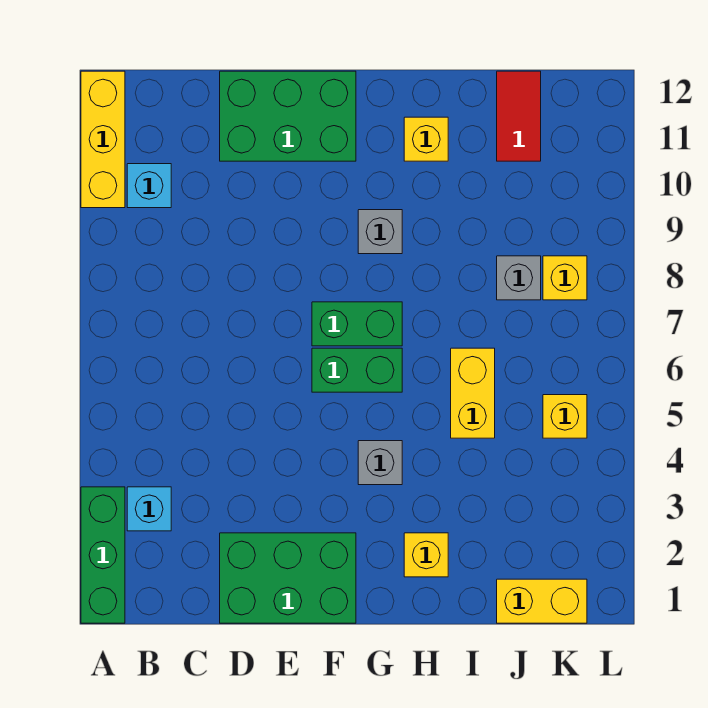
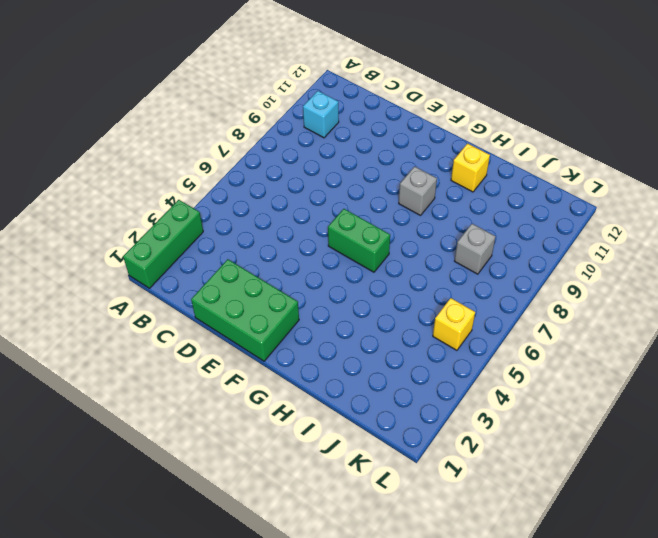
none -> yellow brick A10:A12 level 1
none -> cyan brick B3 level 1
none -> green brick D11:F12 level 1

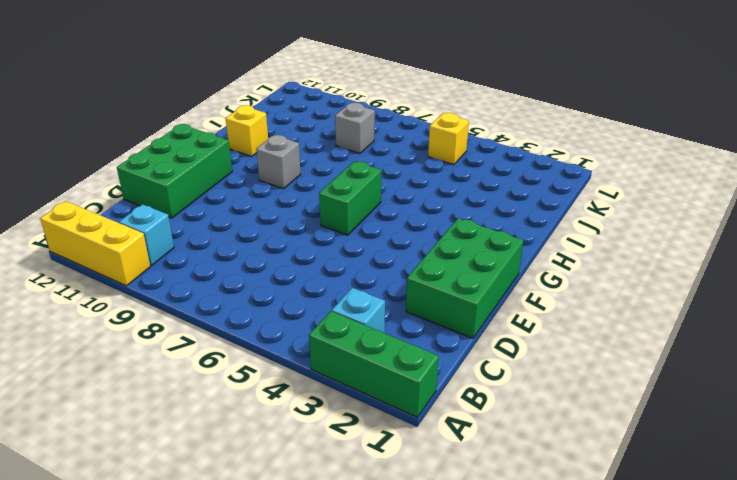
none -> green brick F7:G7 level 1
none -> grey brick G4 level 1
none -> yellow brick H2 level 1

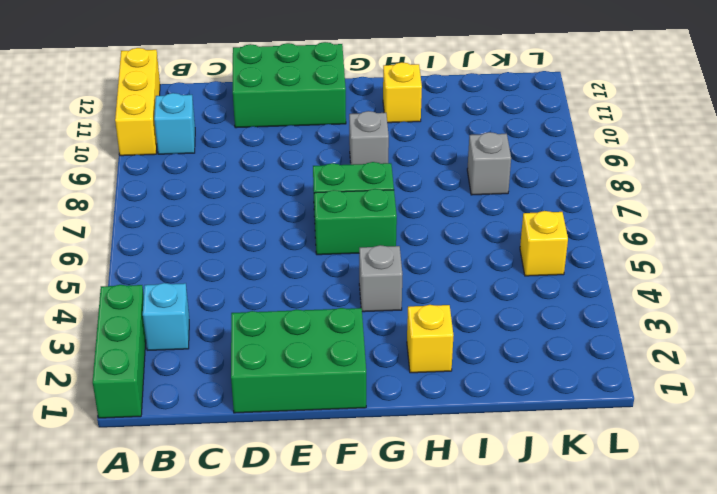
none -> yellow brick I5:I6 level 1
none -> yellow brick J1:K1 level 1
none -> red tile J11:J12 level 1

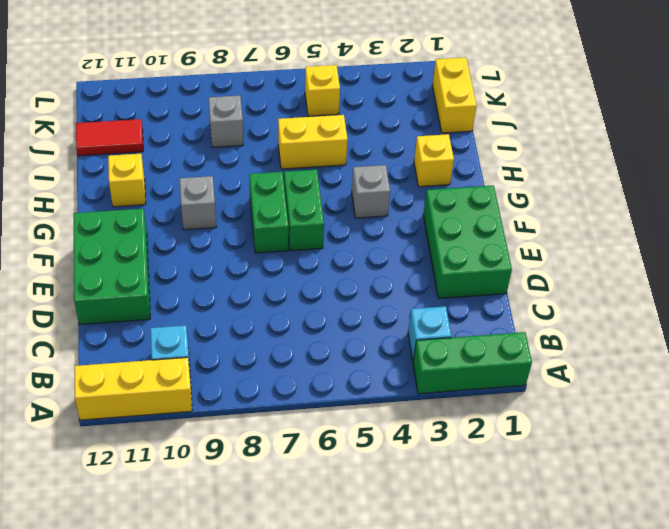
none -> yellow brick K8 level 1

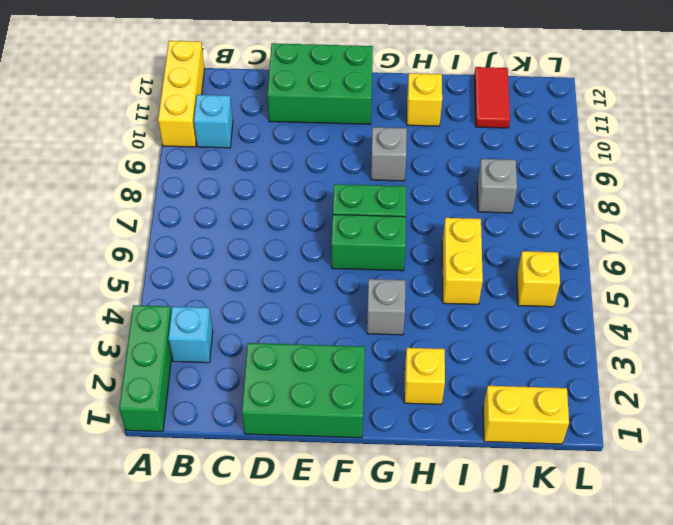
none -> yellow brick K8 level 1

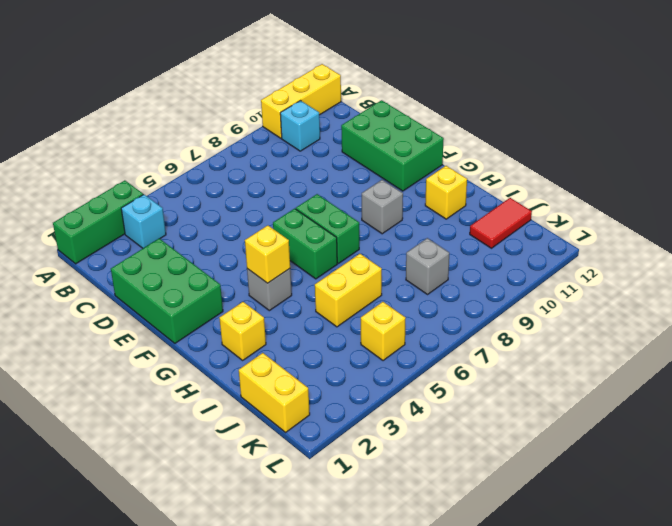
yellow brick G4 level 2 -> yellow brick K8 level 1

